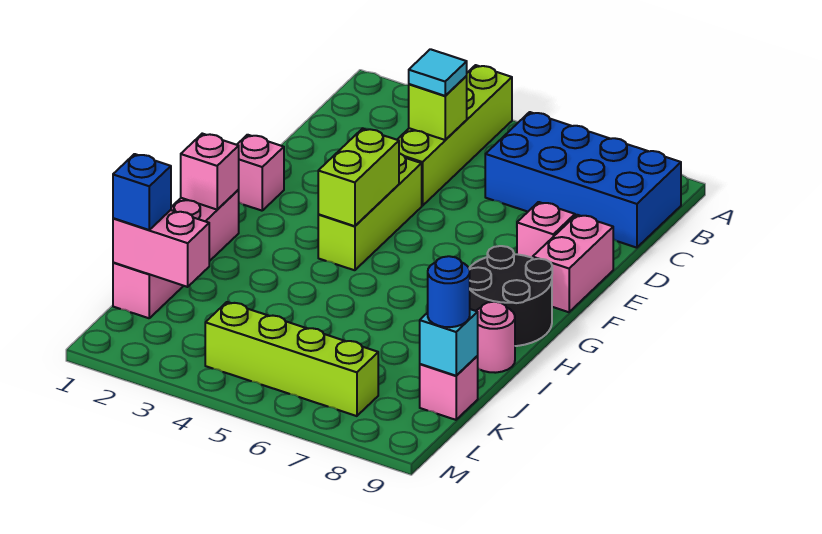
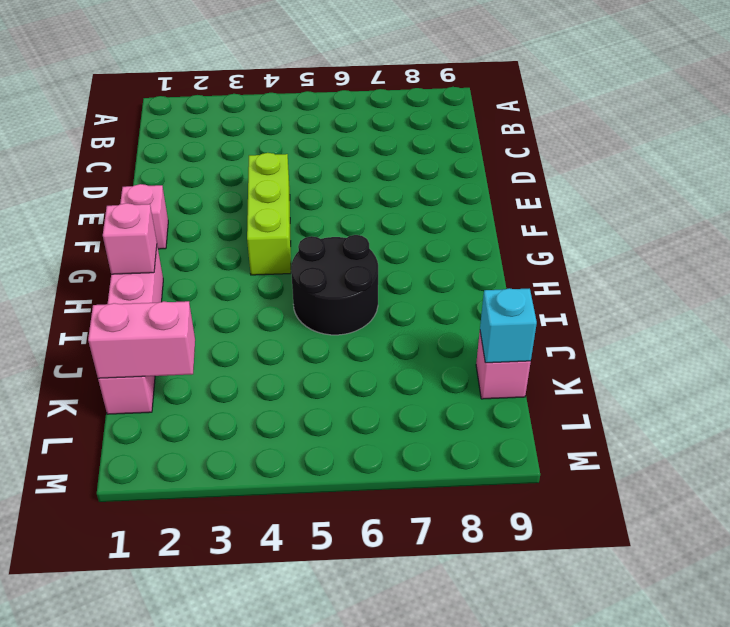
black round brick H5:I6 level 1 -> black round brick G8:H9 level 1
none -> lime brick A4:D4 level 1
none -> blue brick B6:C9 level 1
none -> pink brick E8 level 1

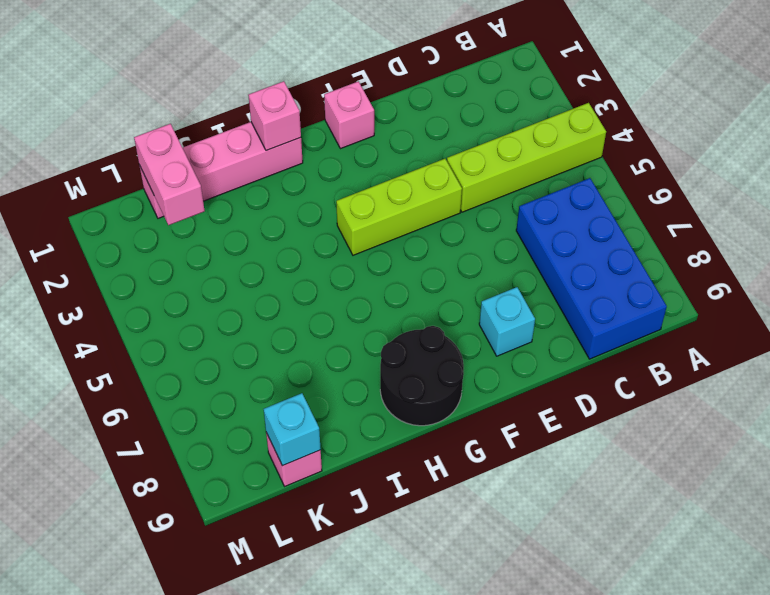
cyan brick E8 level 1 -> pink brick E8 level 1
none -> pink brick E9:F9 level 1
none -> pink round brick I9 level 1
none -> lime brick L4:L7 level 1

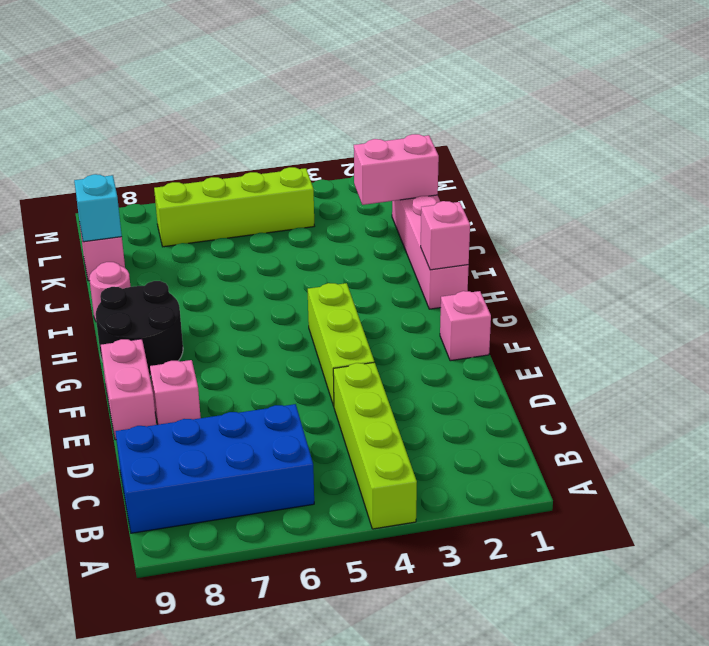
none -> lime brick C4 level 2
none -> lime brick F4:G4 level 2
none -> cyan tile C4 level 3

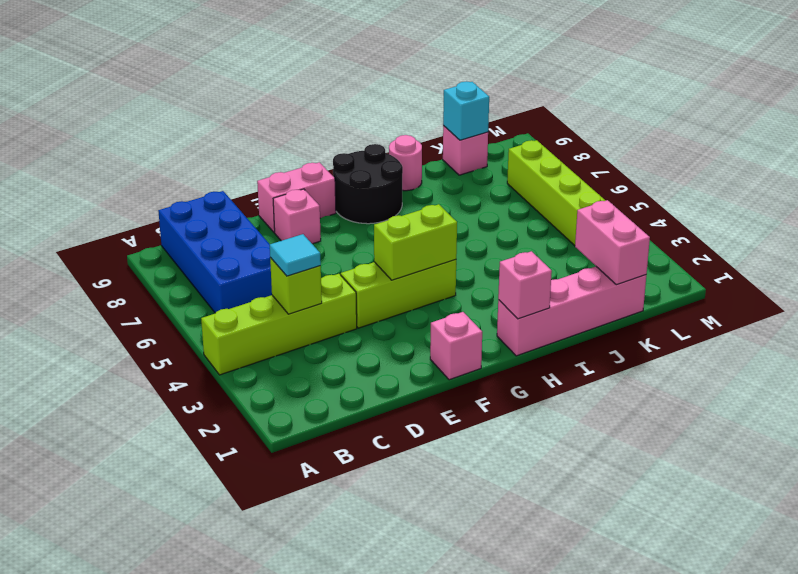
none -> blue brick K1 level 3
none -> blue round brick K9 level 3

